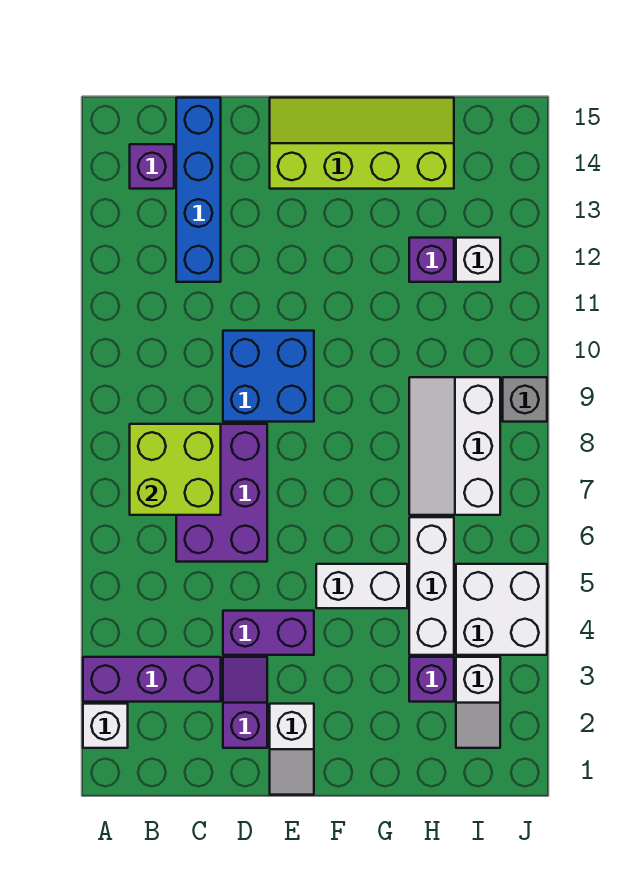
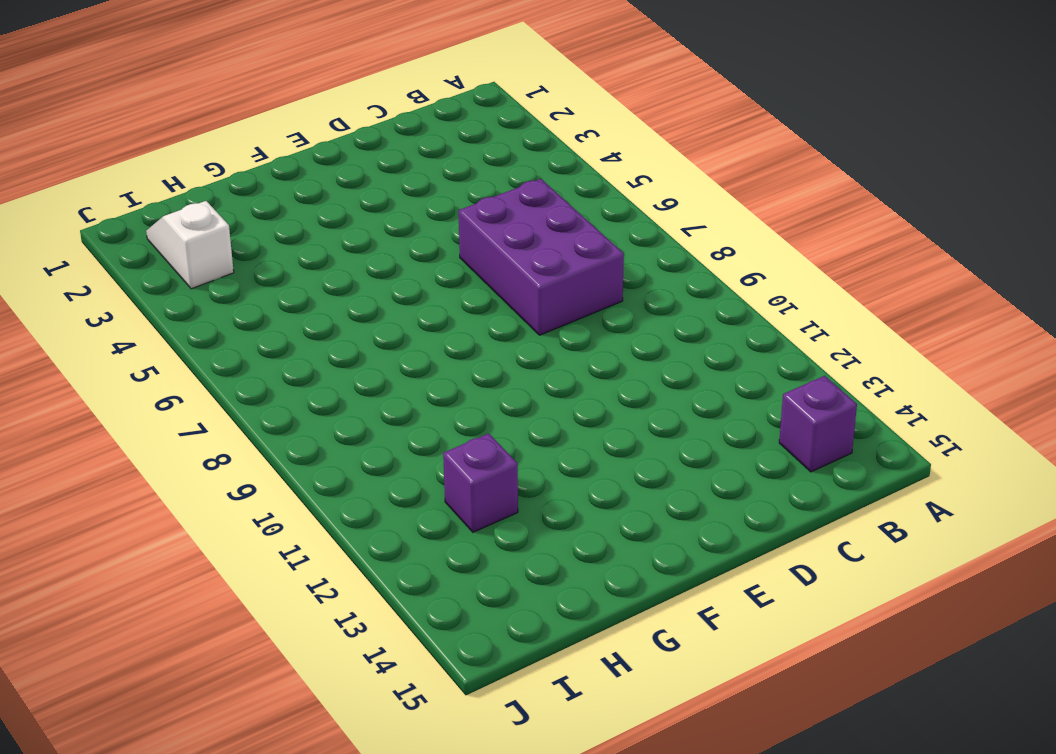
none -> white brick A2 level 1
none -> purple brick A3:C3 level 1
none -> blue brick C12:C15 level 1

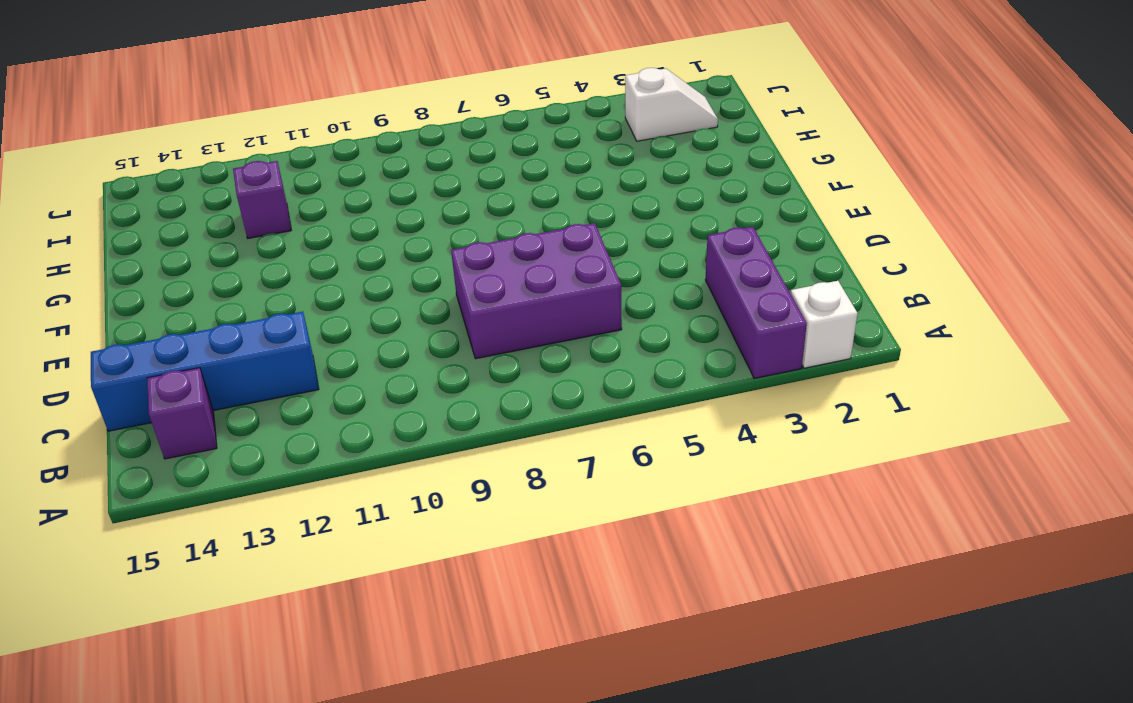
none -> purple slope D2:D3 level 1 top 2
none -> purple brick D4:E4 level 1
none -> blue brick D9:E10 level 1

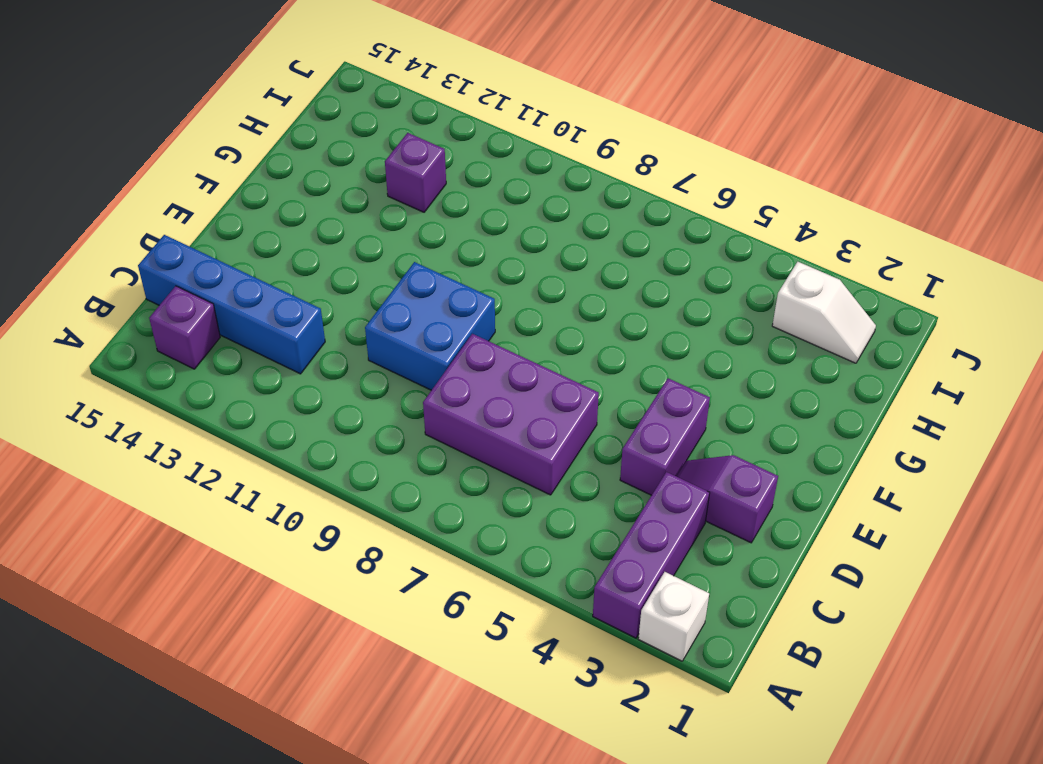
none -> white slope E1:E2 level 1 top 2
none -> lime slope E14:H15 level 1 top 14
none -> white brick F5:G5 level 1

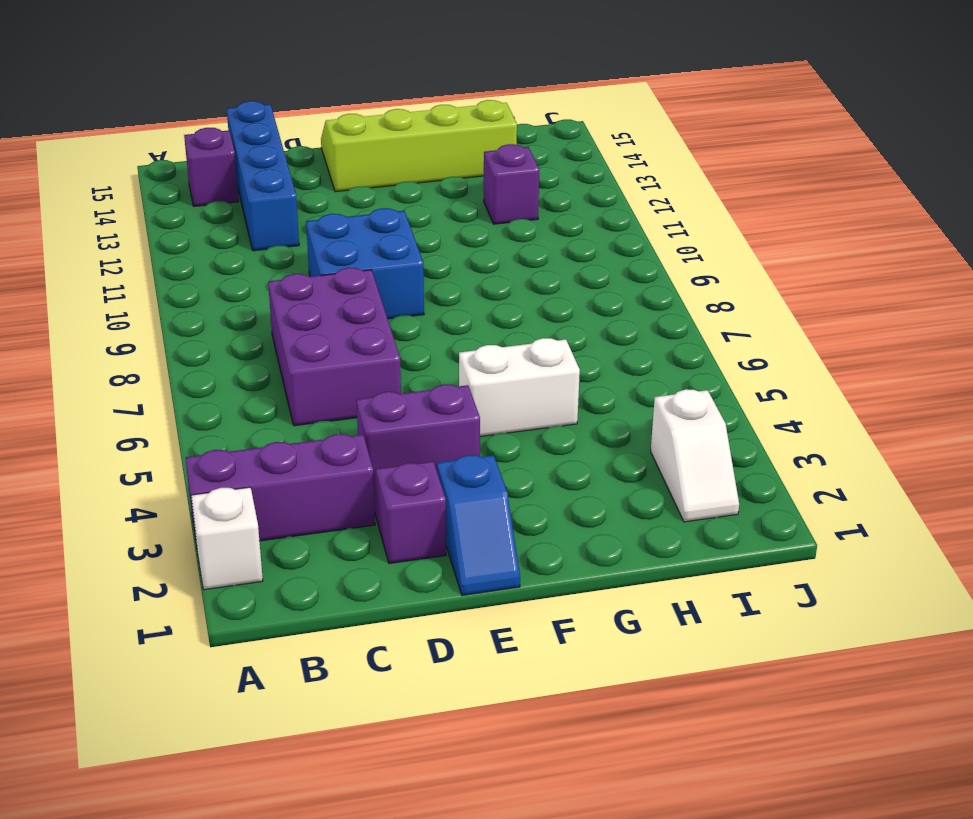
blue slope E1:E2 level 1 top 2 -> white slope E1:E2 level 1 top 2
none -> purple brick H3 level 1
none -> white brick H4:H6 level 1
none -> white slope H7:I9 level 1 top I

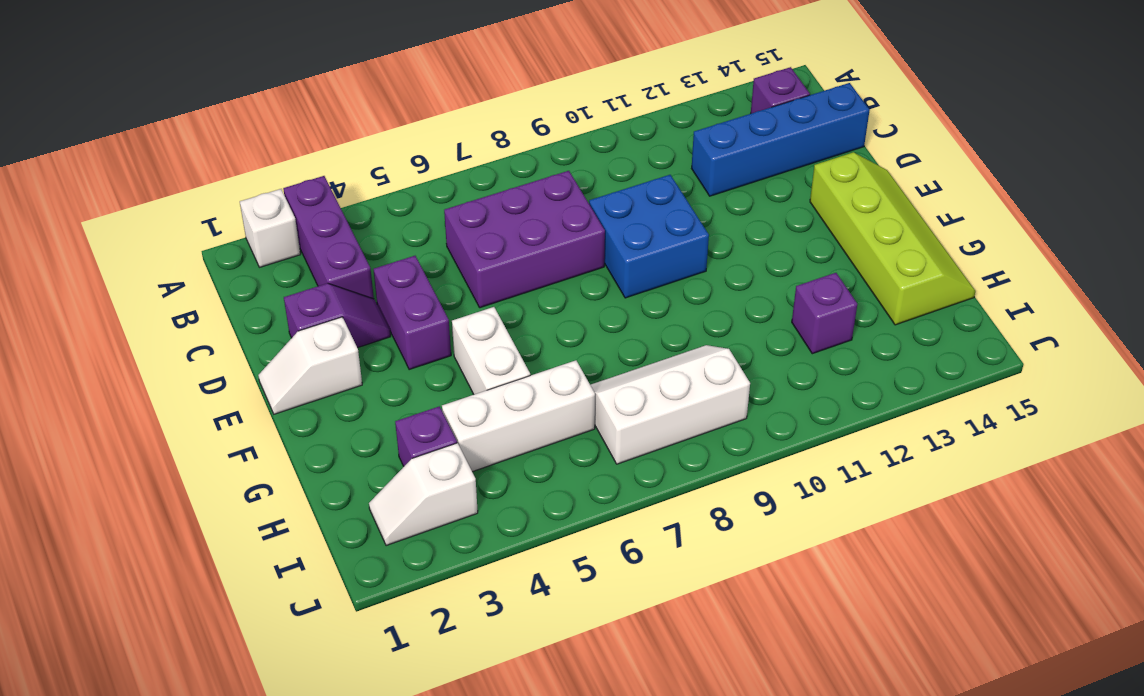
none -> white brick I4:J5 level 1
none -> white brick I12 level 1
none -> grey brick J9 level 1

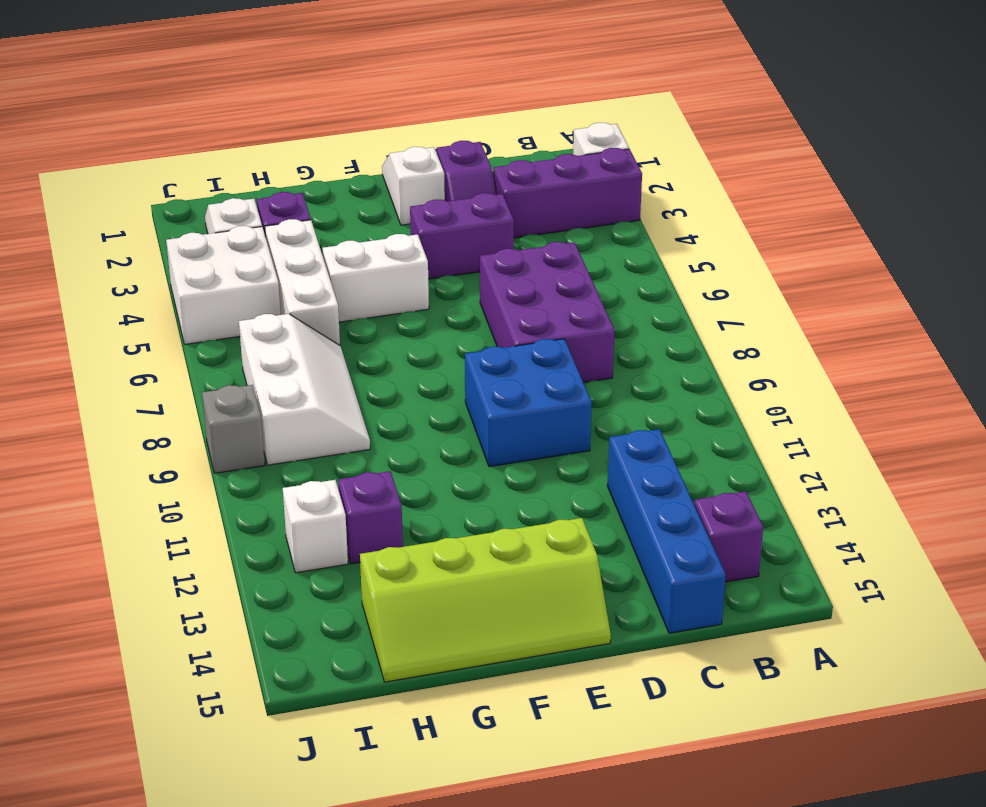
none -> lime brick B7:C8 level 2

